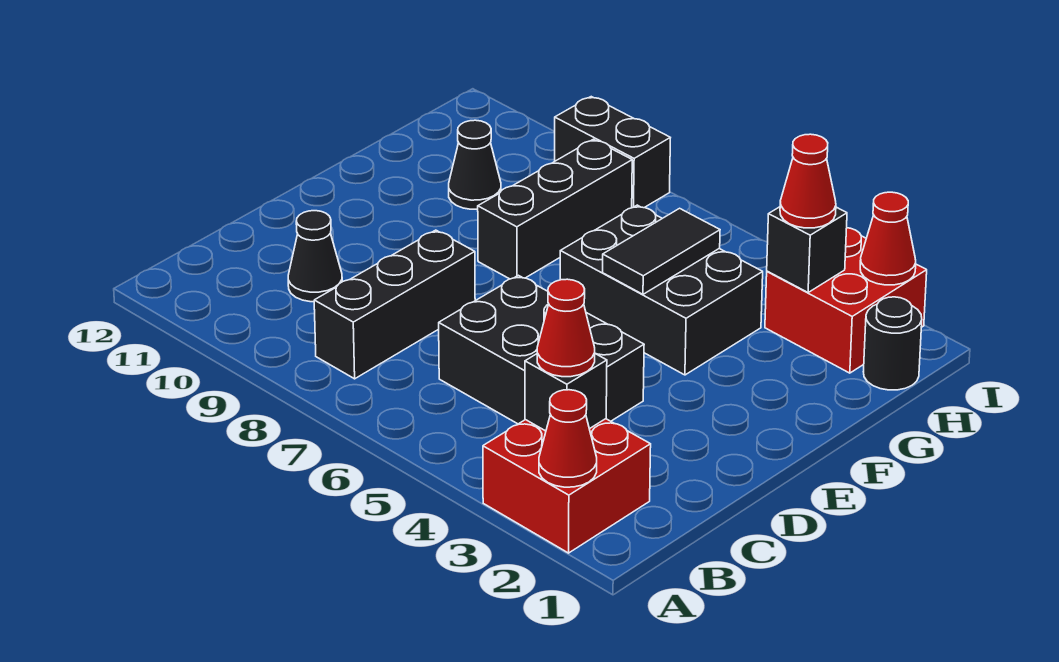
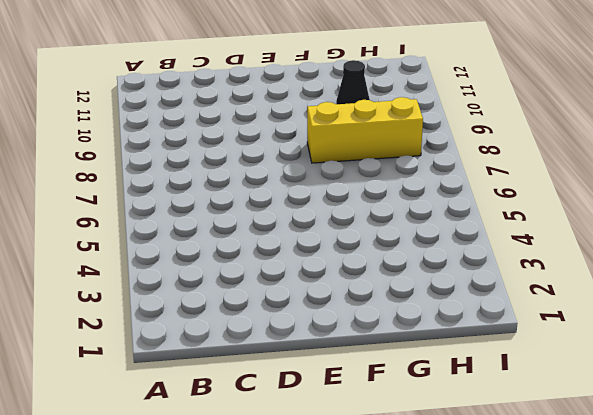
yellow brick F8:H8 level 1 -> black brick F8:H8 level 1
none -> red brick A2:B3 level 1
none -> black brick B8:D8 level 1
none -> black brick C4:D6 level 1

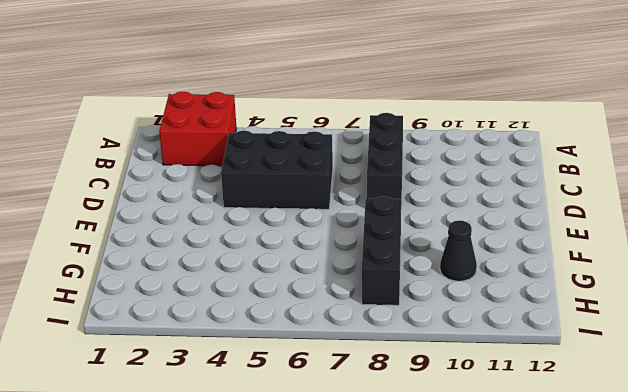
none -> black cone C10 level 1
none -> black brick F4:G6 level 1
none -> black round brick H1 level 1

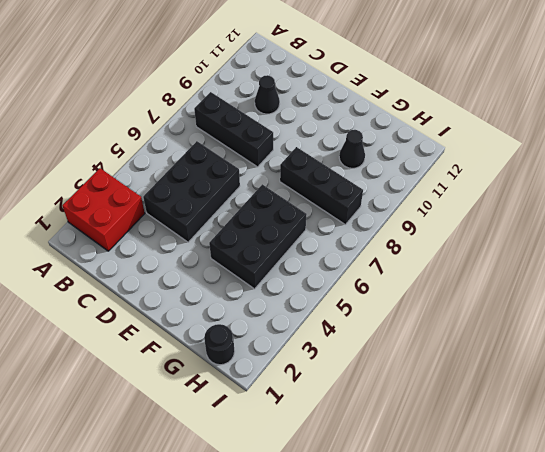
none -> red brick H2:I3 level 1
none -> black brick I8:I9 level 1
none -> red cone A2 level 2

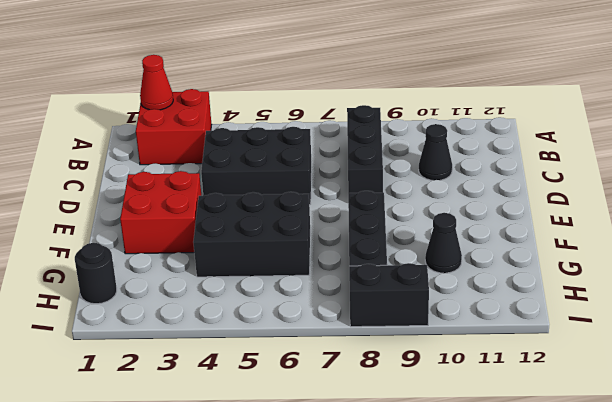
red brick E2:F3 level 1 -> red brick H2:I3 level 1
none -> black brick B3 level 2
none -> black tile F5:G5 level 2
none -> black brick H3 level 2

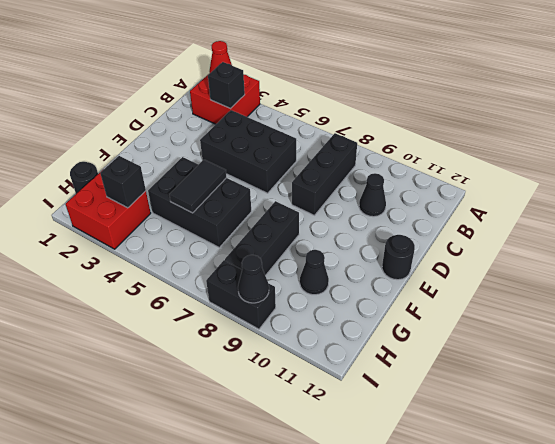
black round brick E12 level 1 -> none
black cone I9 level 2 -> none
none -> red cone I2 level 2
none -> red cone B3 level 3
none -> red cone H3 level 3

